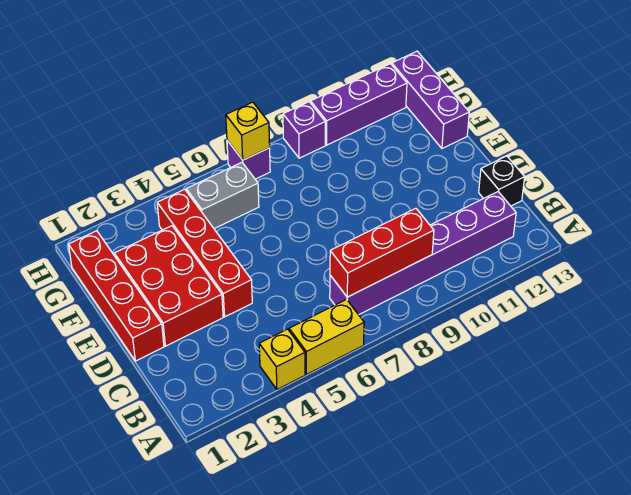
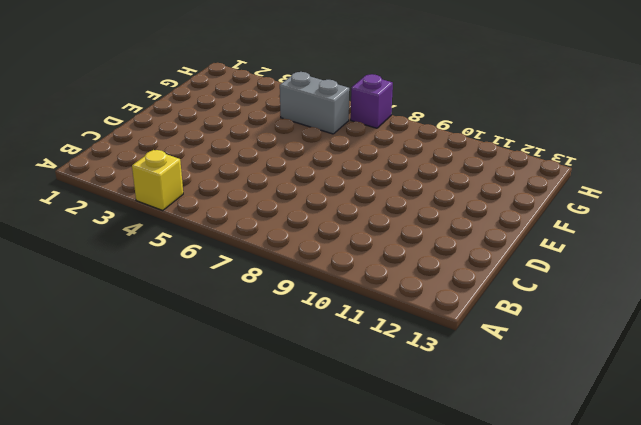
none -> yellow brick A5:A6 level 1
none -> purple brick B7:B12 level 1
none -> black brick C13 level 1

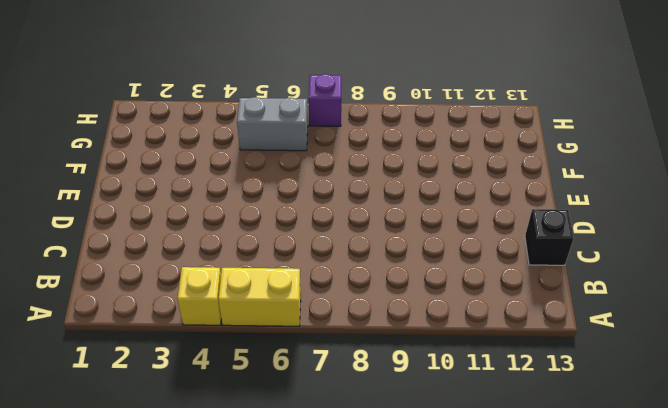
none -> purple brick B7:B12 level 1
none -> red brick D1:G1 level 1
none -> red brick D2:F3 level 1

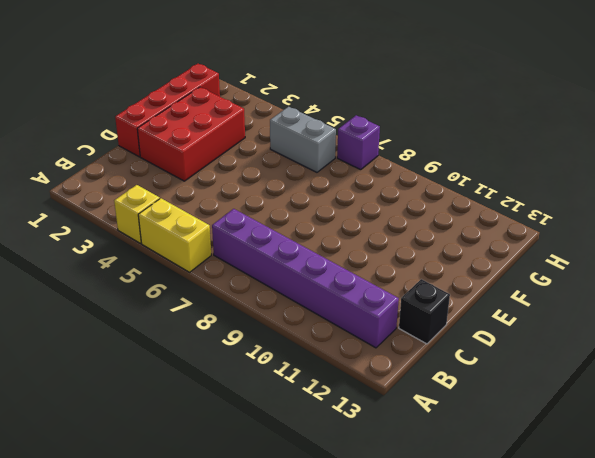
none -> red brick D4:G4 level 1
none -> purple brick F13:H13 level 1
none -> purple brick H9 level 1

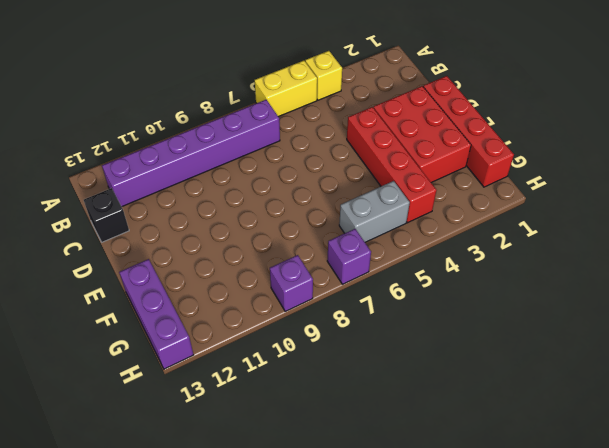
none -> purple brick H10:H12 level 1
none -> red brick B7:B9 level 2
none -> yellow brick H7 level 2

